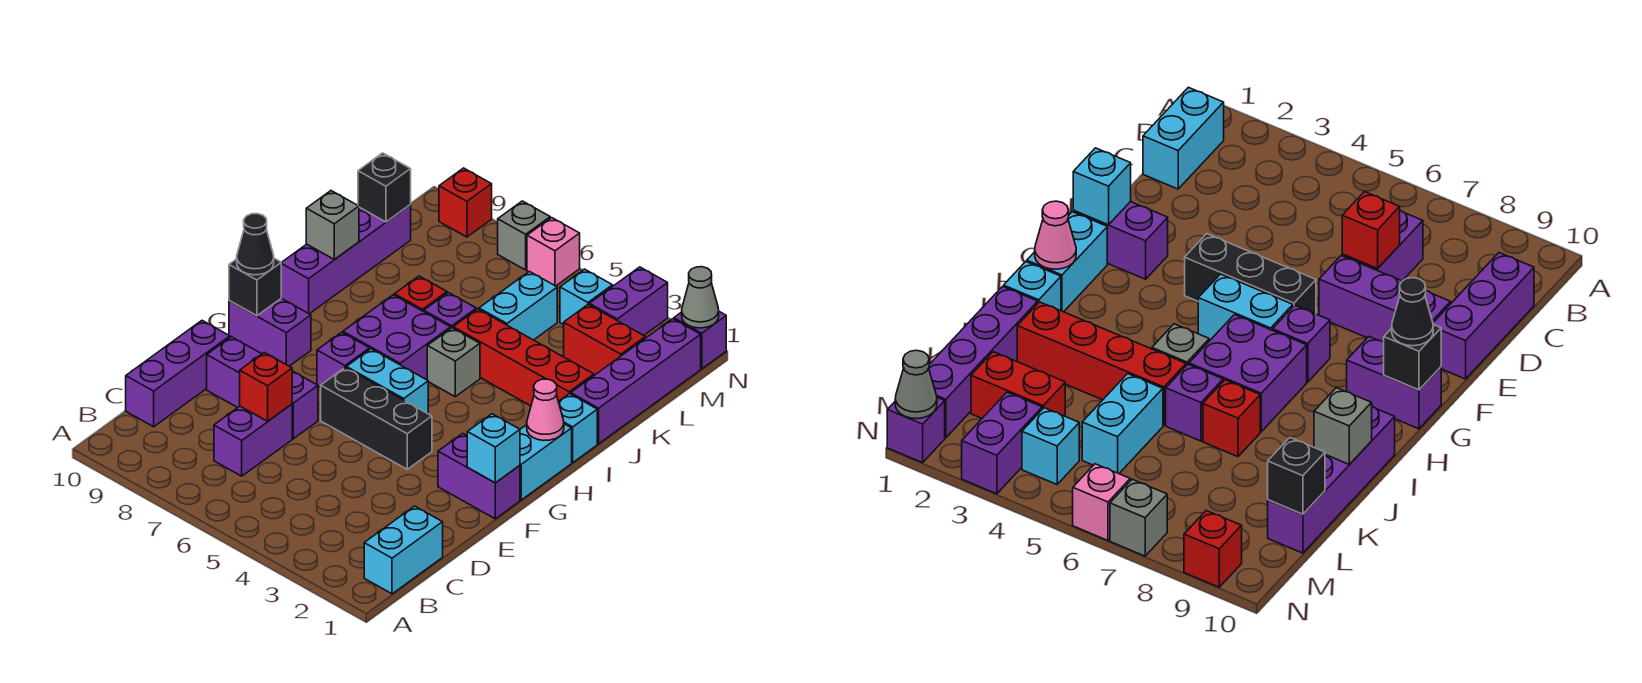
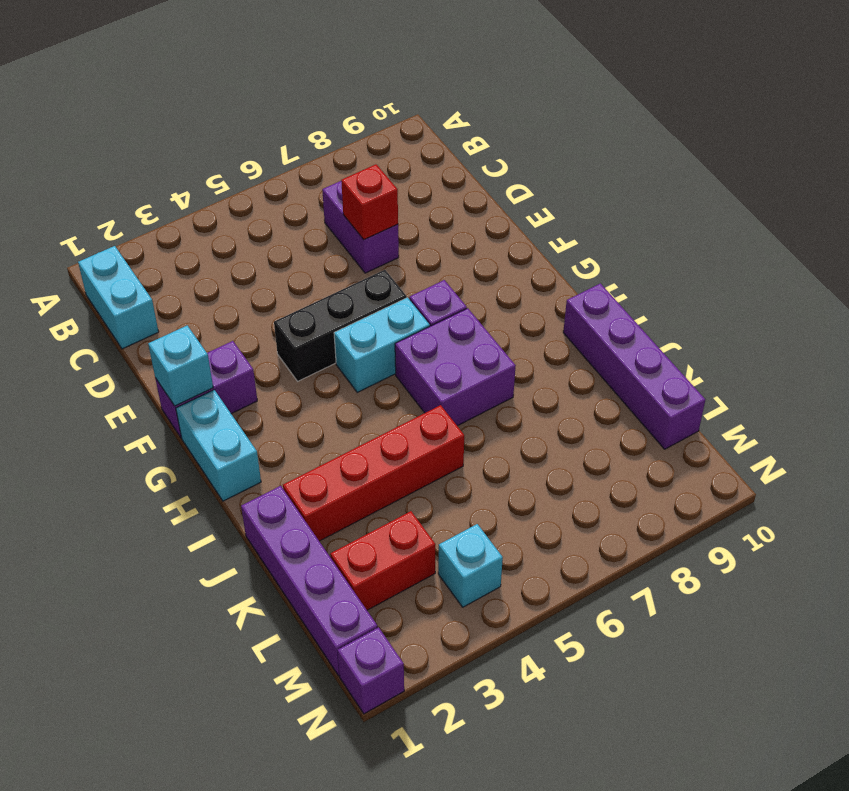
none -> purple brick C10:E10 level 1
none -> purple brick E7:E9 level 1
none -> purple brick G9:G10 level 1
none -> cyan brick I1 level 1

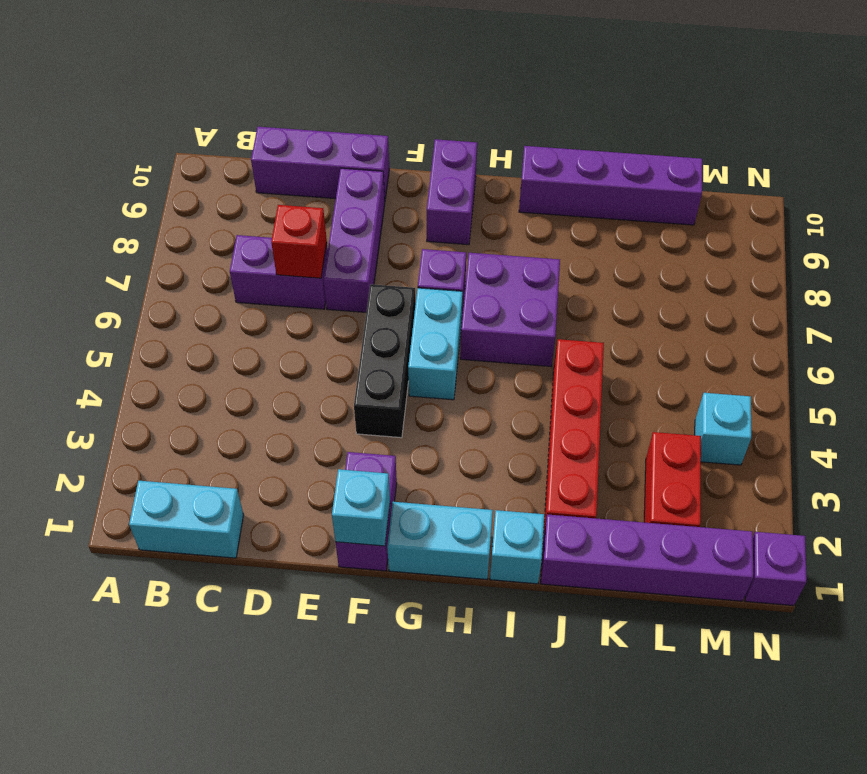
none -> grey brick I5 level 1
none -> purple brick J6 level 1
none -> red brick J7 level 1
none -> cyan brick K5:L5 level 1

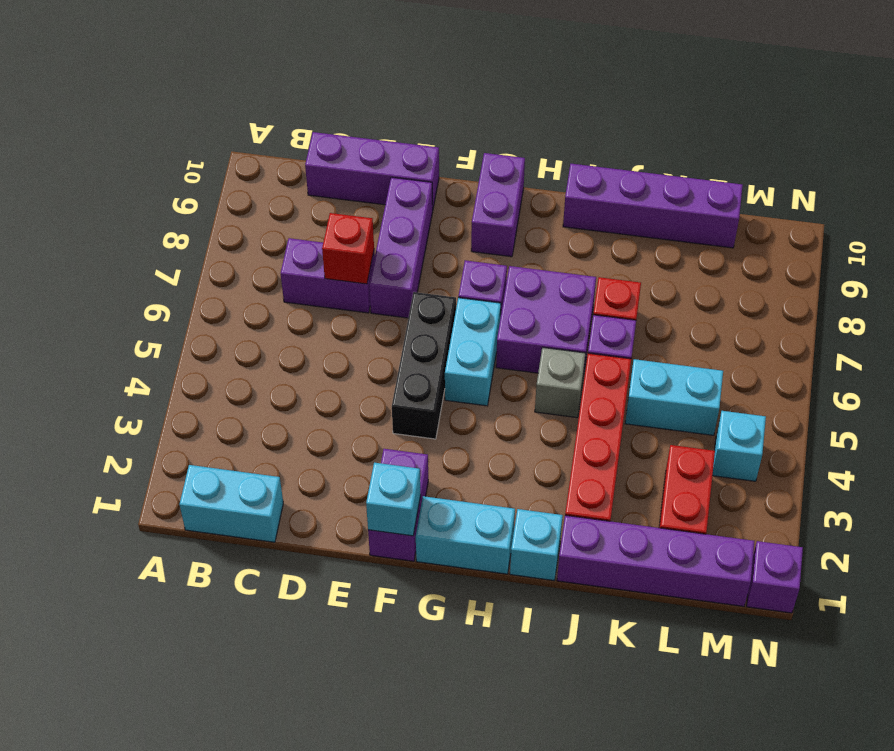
none -> purple brick M3:N3 level 1
none -> pink brick N6 level 1
none -> grey brick N7 level 1
none -> red brick N9 level 1

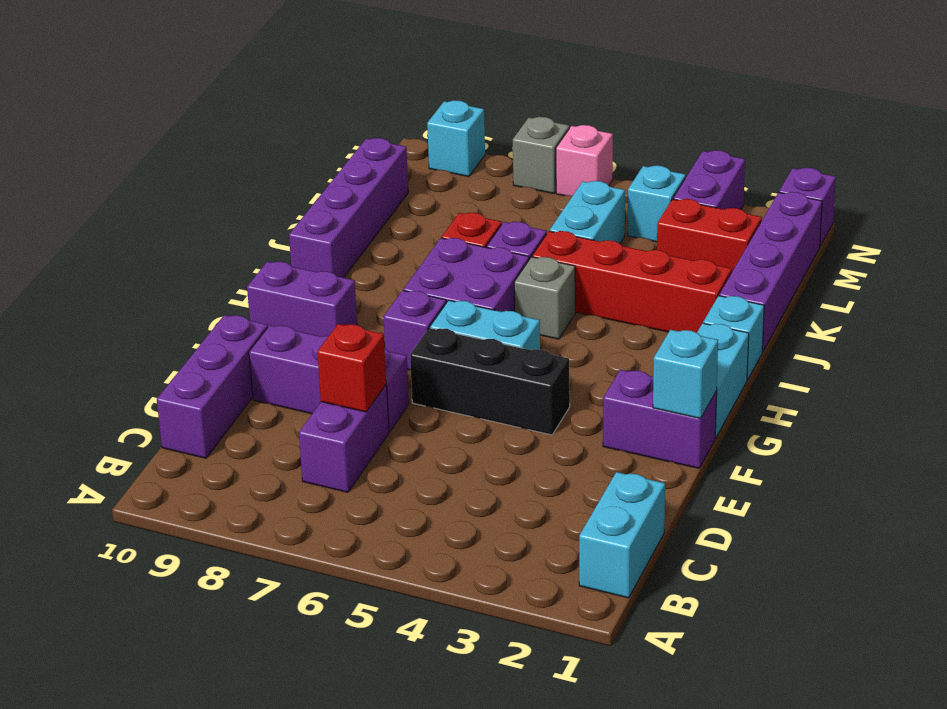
cyan brick N9 level 1 -> red brick N9 level 1
none -> black brick G10 level 2
none -> pink cone H1 level 2
none -> grey brick J10 level 2
none -> black brick L10 level 2

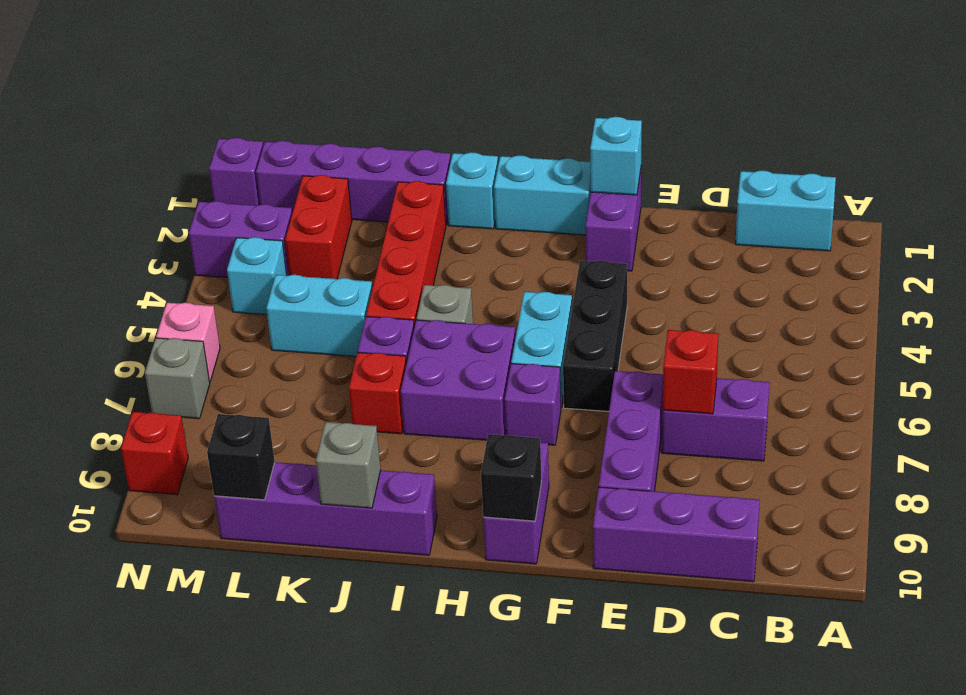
none -> pink cone H1 level 2
none -> grey cone N1 level 2
none -> black cone G10 level 3

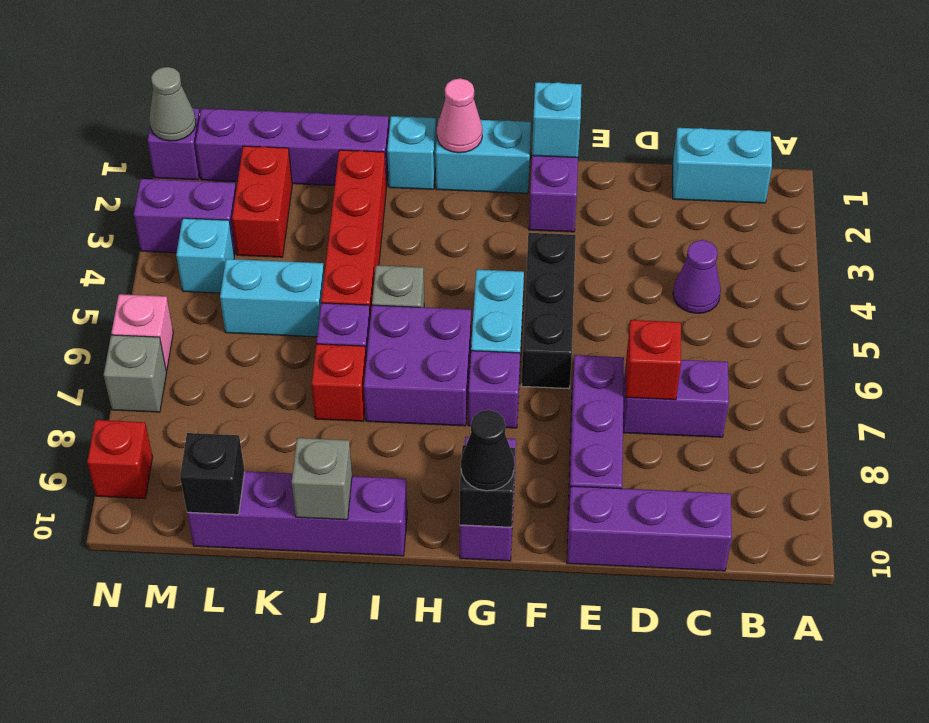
purple cone C4 level 1 -> none

